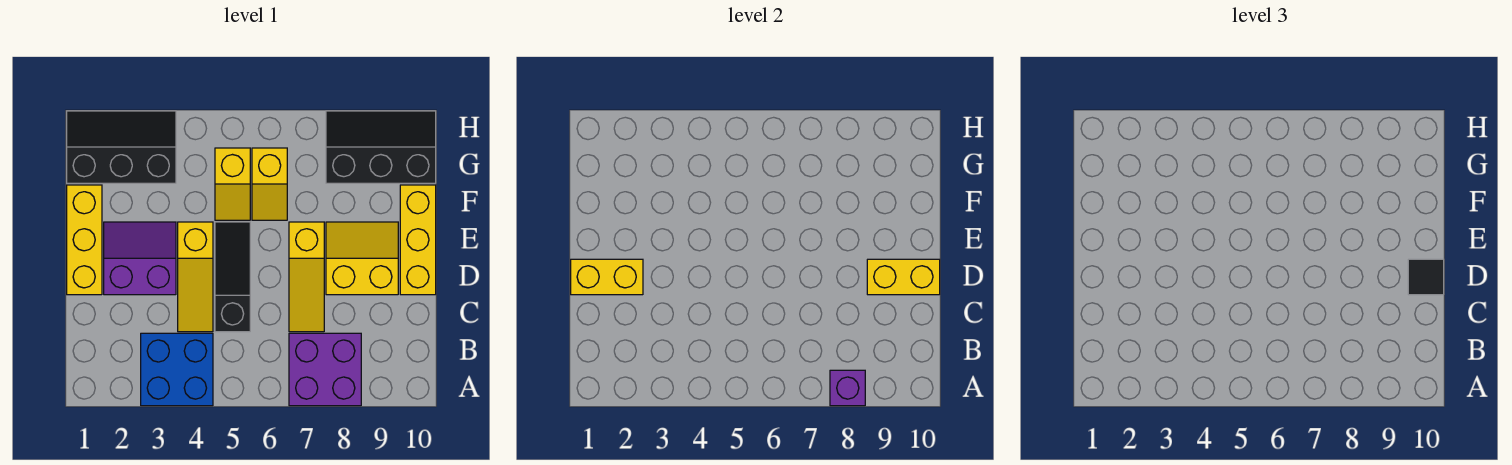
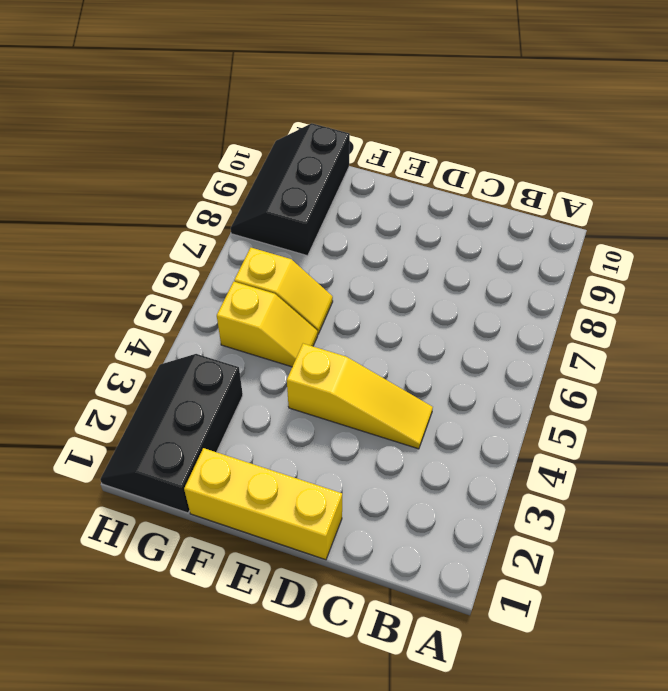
none -> blue brick A3:B4 level 1
none -> purple brick A7:B8 level 1
none -> black slope C5:E5 level 1 top C

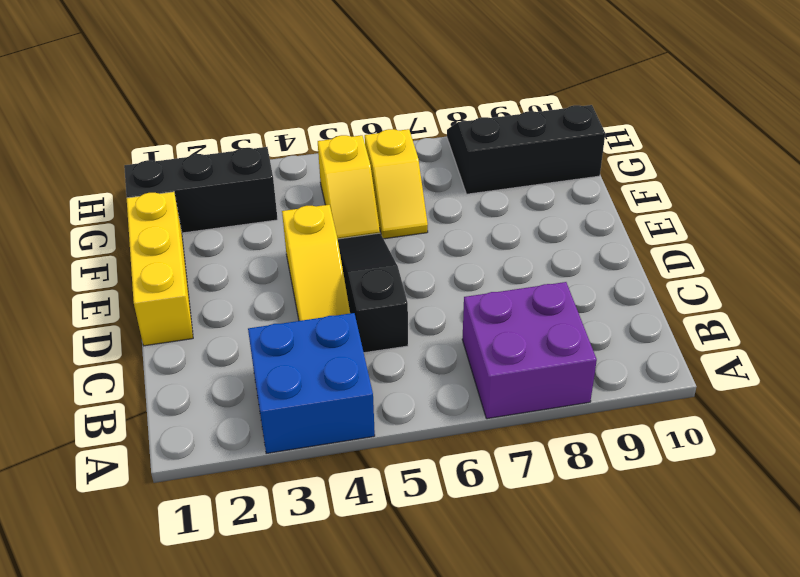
none -> yellow slope C7:E7 level 1 top E
none -> purple slope D2:E3 level 1 top D
none -> yellow slope D8:E9 level 1 top D

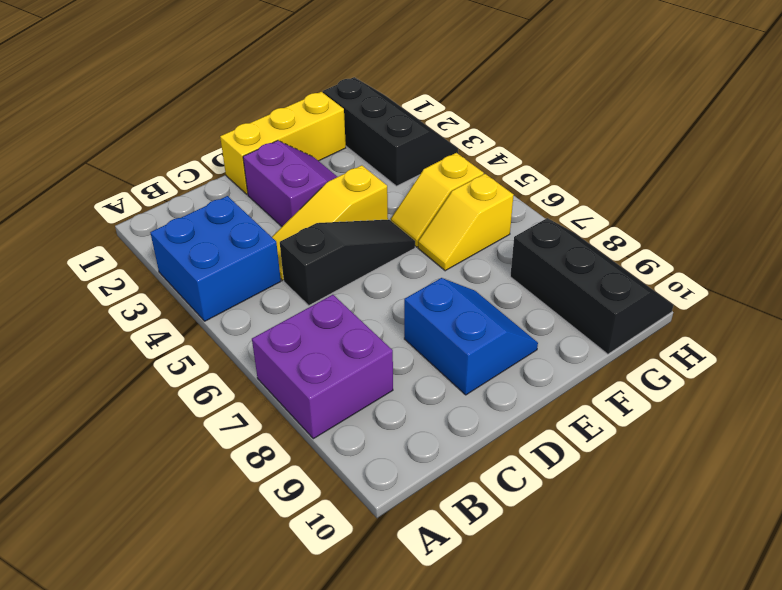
blue slope D8:E9 level 1 top D -> yellow slope D8:E9 level 1 top D
none -> yellow slope C7:E7 level 1 top E
none -> yellow brick D10:F10 level 1
none -> purple brick A8 level 2

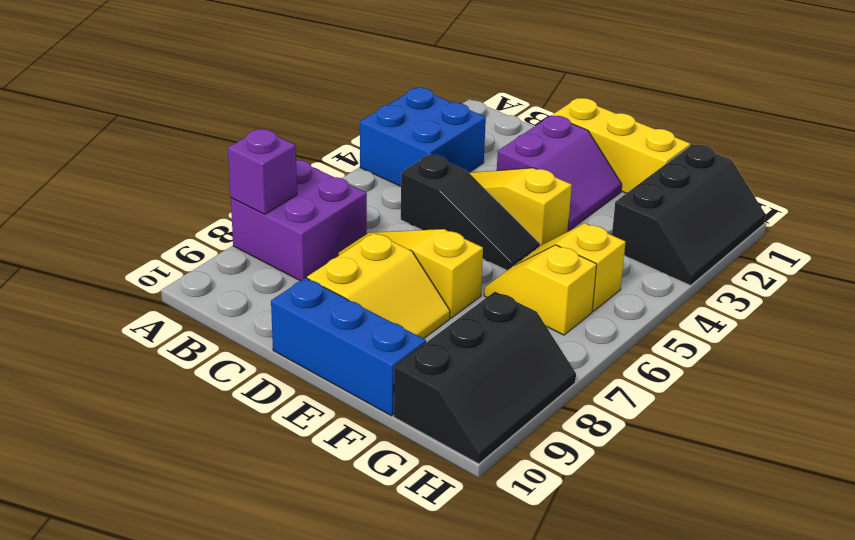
blue brick D10:F10 level 1 -> yellow brick D10:F10 level 1
none -> yellow brick D1:D2 level 2
none -> yellow brick D9:D10 level 2
none -> black tile D10 level 3

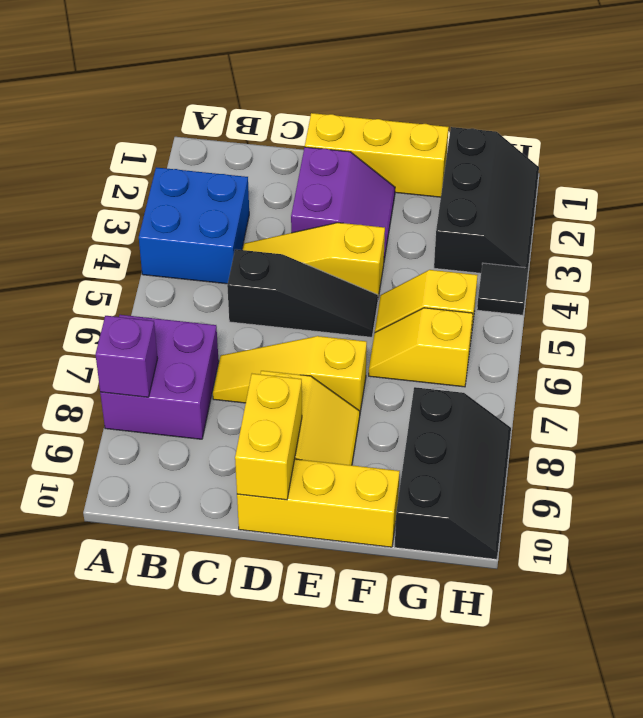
black tile H4 level 1 -> black tile D10 level 3
none -> yellow brick D1:D2 level 2

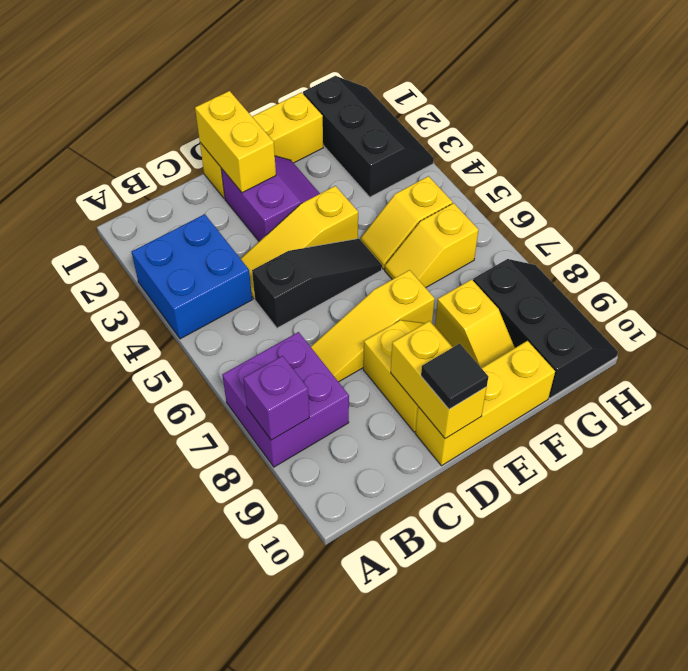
yellow slope F8:F9 level 1 top 8 -> none

